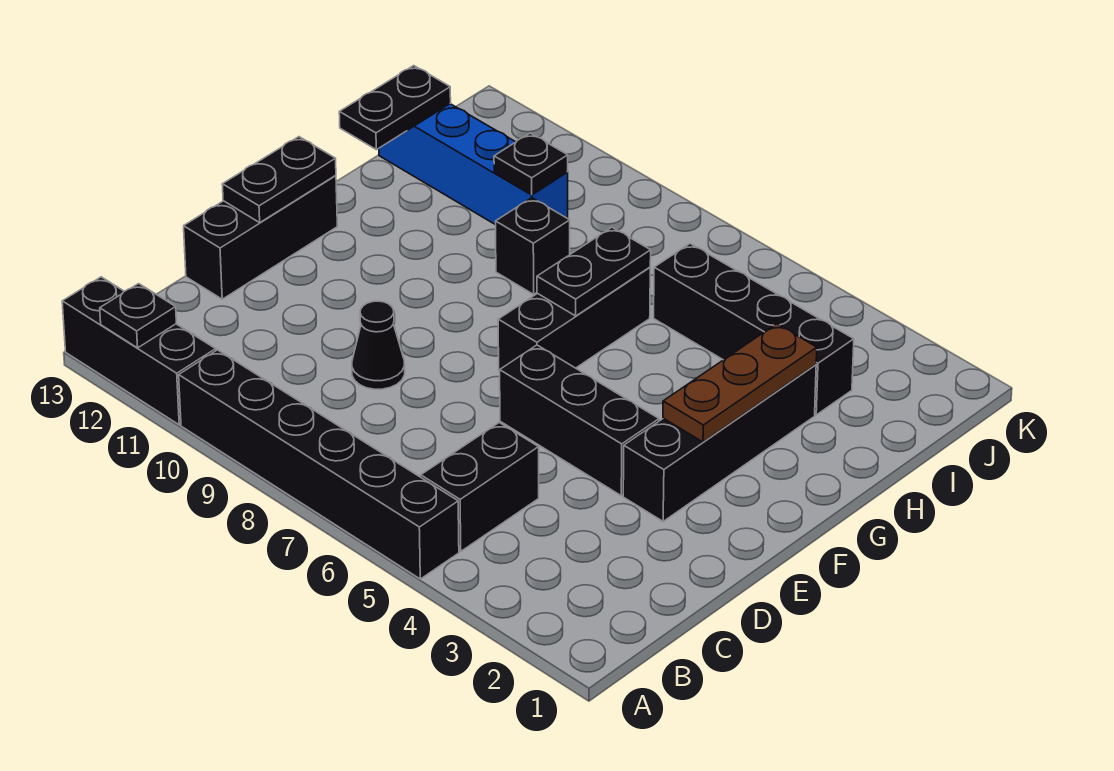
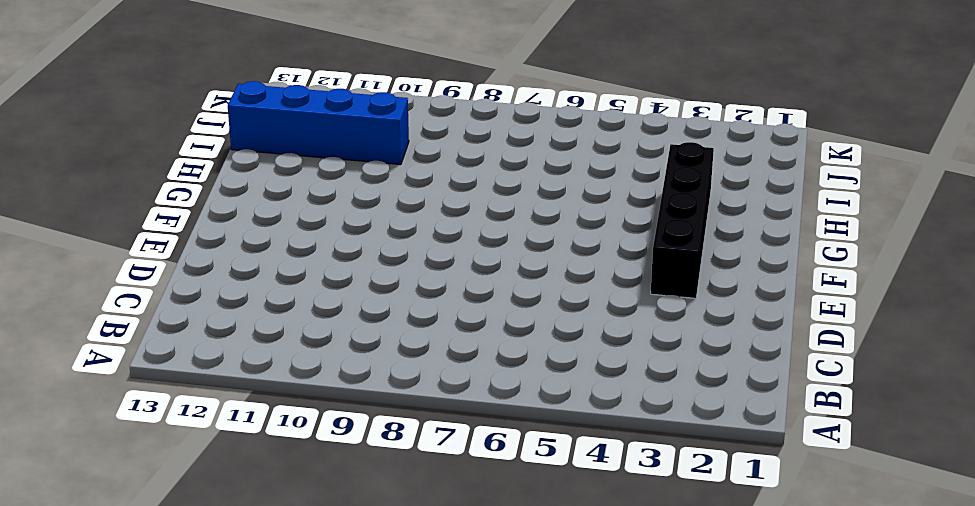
none -> black brick A5:A10 level 1
none -> black brick A11:A13 level 1
none -> black brick B5:C5 level 1

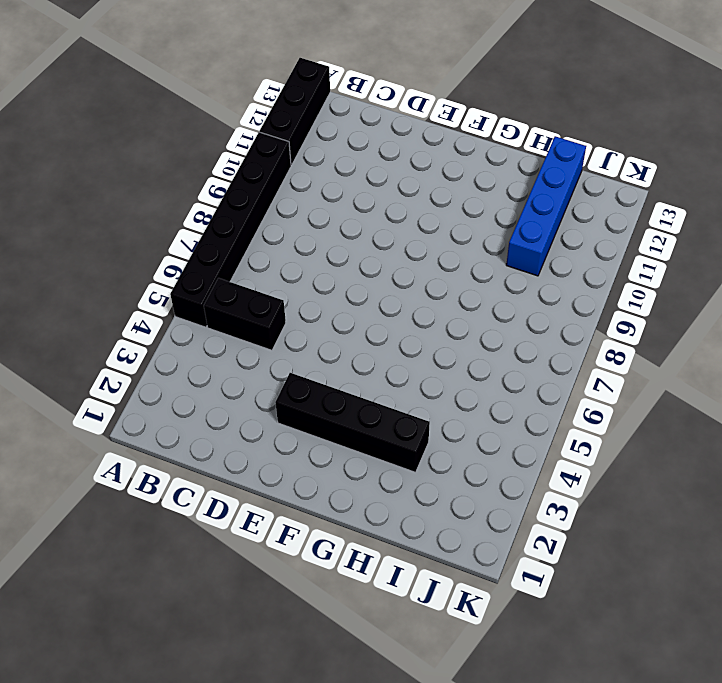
none -> black cone D9 level 1
none -> black brick D13:F13 level 1
none -> black brick E4:E6 level 1

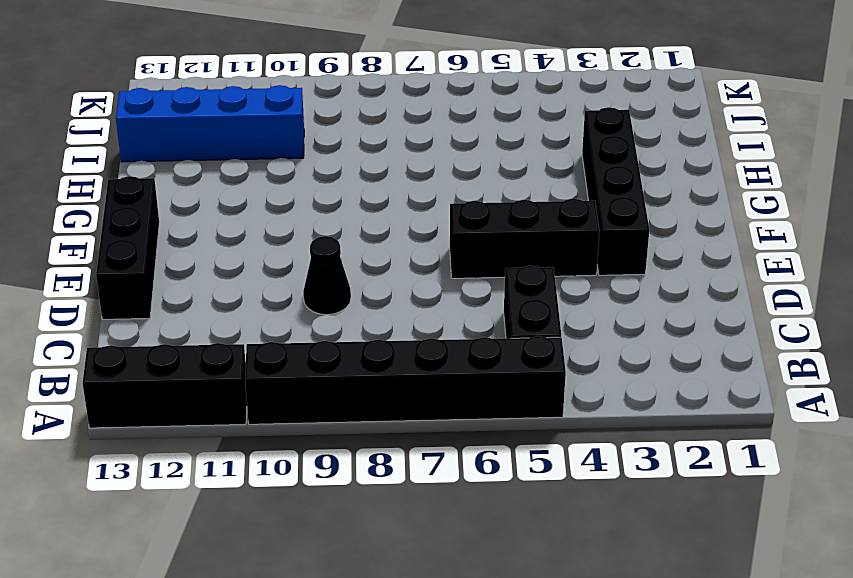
none -> black brick F7:H7 level 1
none -> black brick H9 level 1
none -> black brick I3:I6 level 1

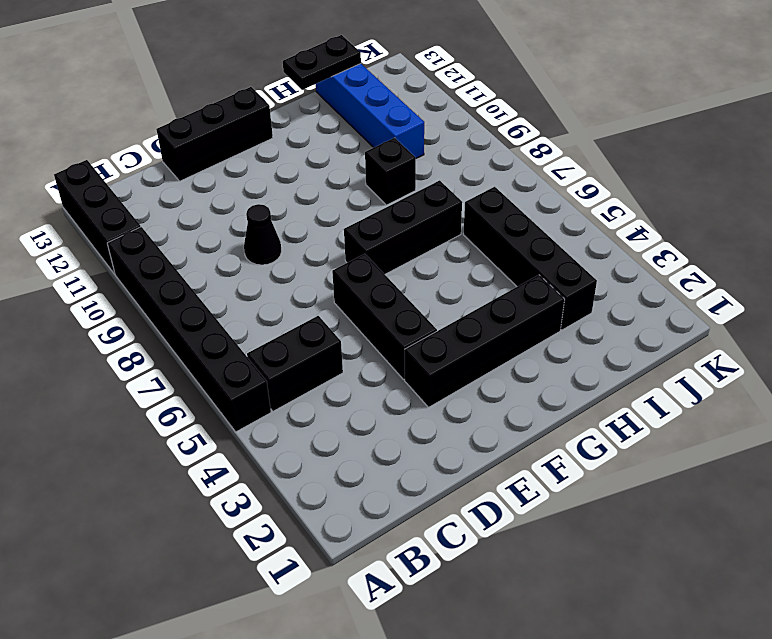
none -> black plate A12 level 2
none -> black plate E13:F13 level 2
none -> brown plate F3:H3 level 2

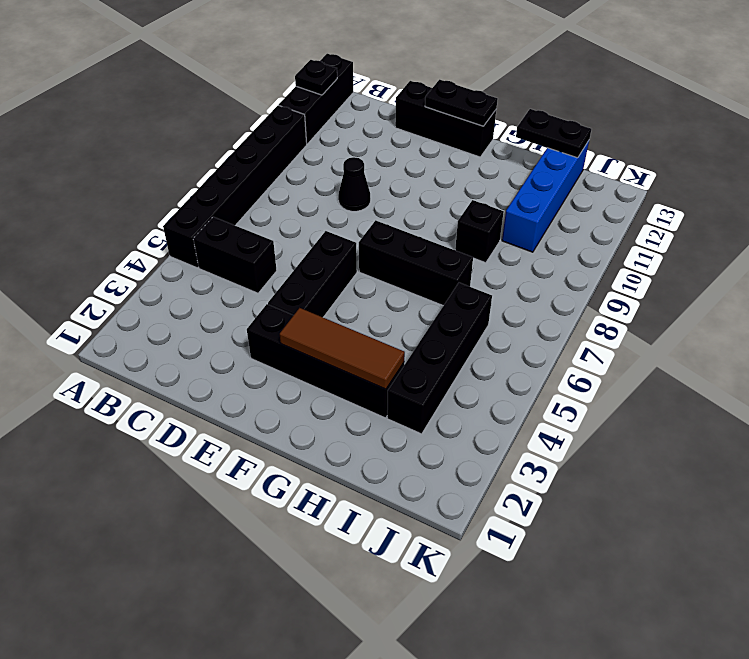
brown tile F3:H3 level 2 -> brown plate F3:H3 level 2
none -> black plate G7:H7 level 2
none -> black plate I10 level 2

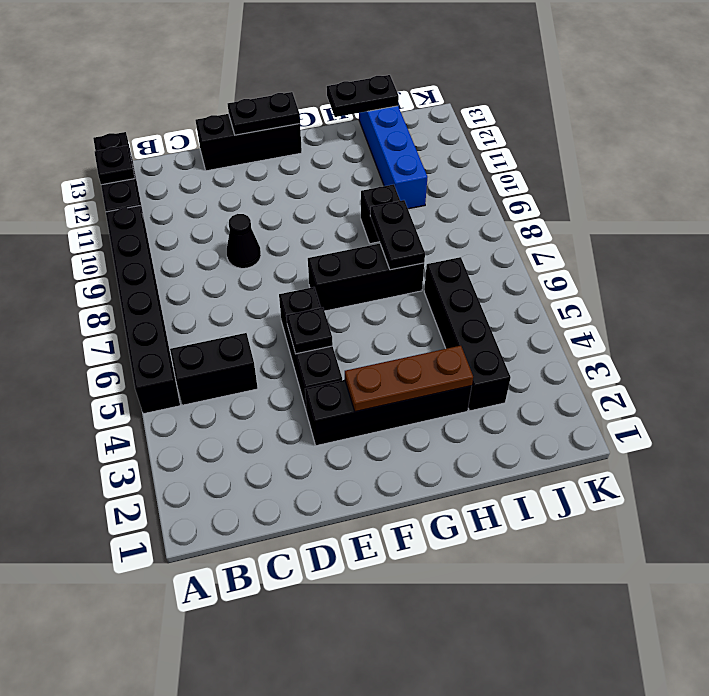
black plate E5 level 2 -> black plate I10 level 2
black plate H7:H8 level 2 -> black plate G7:H7 level 2

